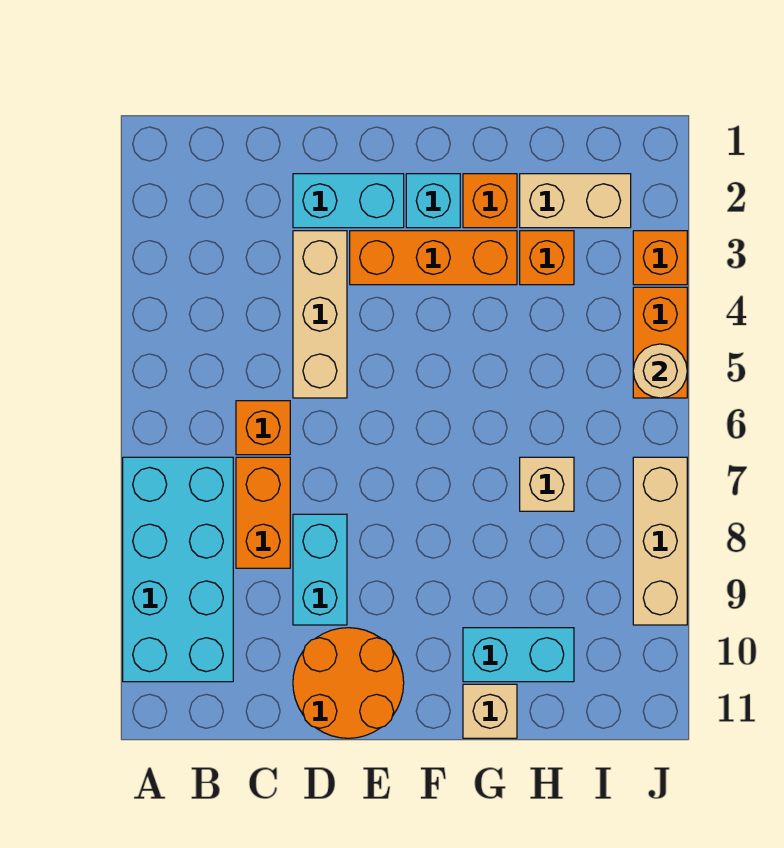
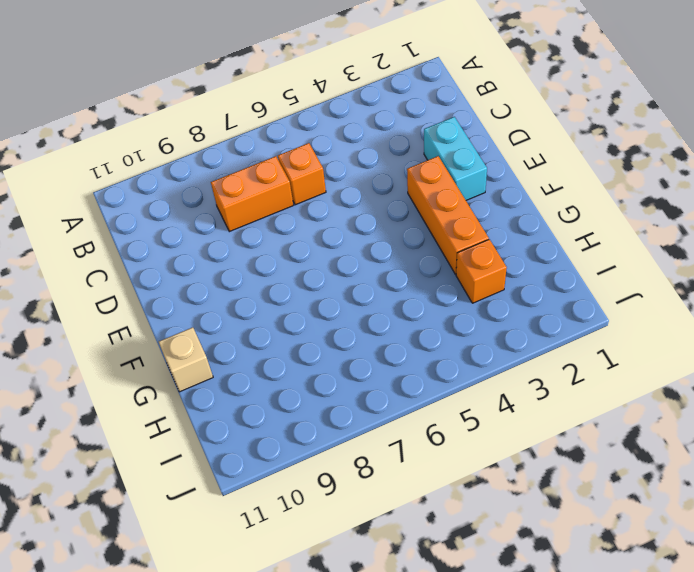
none -> cyan brick A7:B10 level 1
none -> tan brick D3:D5 level 1
none -> cyan brick D8:D9 level 1

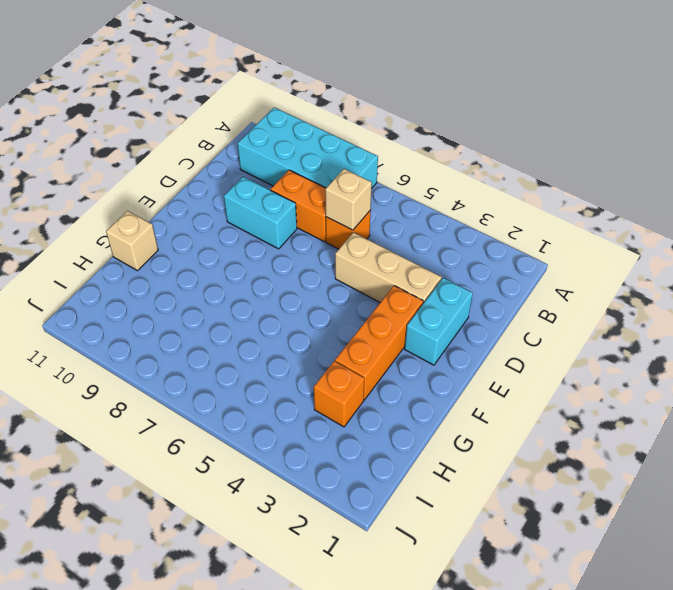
tan brick C6 level 2 -> tan brick H7 level 1
none -> orange round brick D10:E11 level 1
none -> cyan brick F2 level 1
none -> orange brick G2 level 1

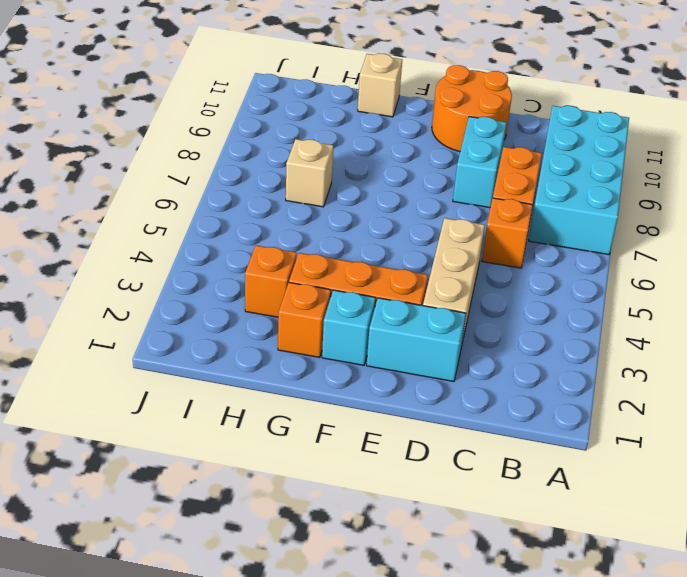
none -> cyan brick G10:H10 level 1
none -> tan brick H2:I2 level 1
none -> orange brick J3 level 1

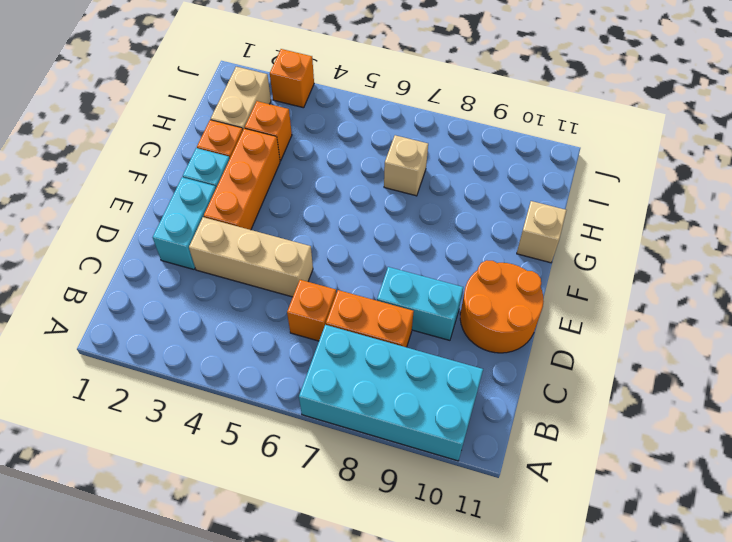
none -> cyan brick G10:H10 level 1
none -> orange brick J4:J5 level 1
none -> tan brick J7:J9 level 1

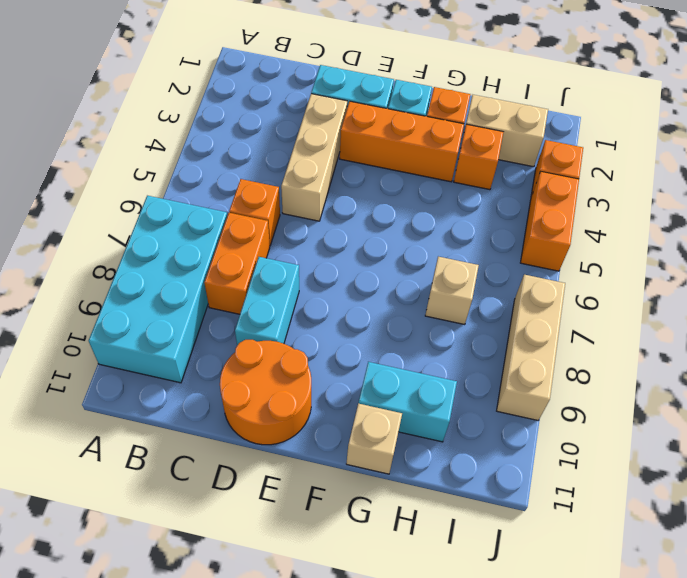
none -> tan round brick J5 level 2

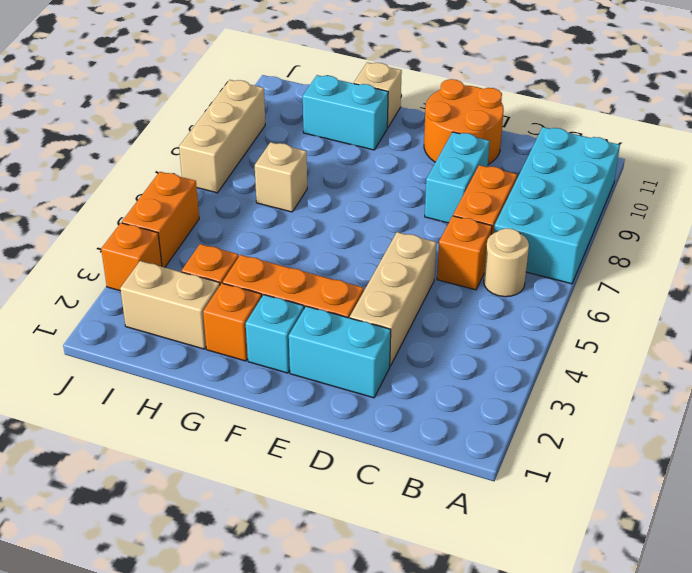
tan round brick B6 level 1 -> tan round brick J5 level 2

